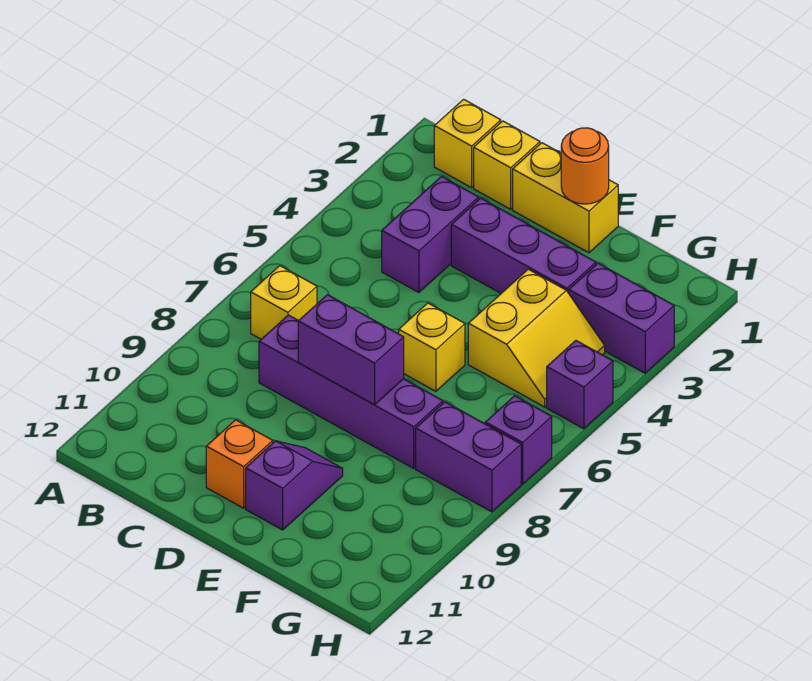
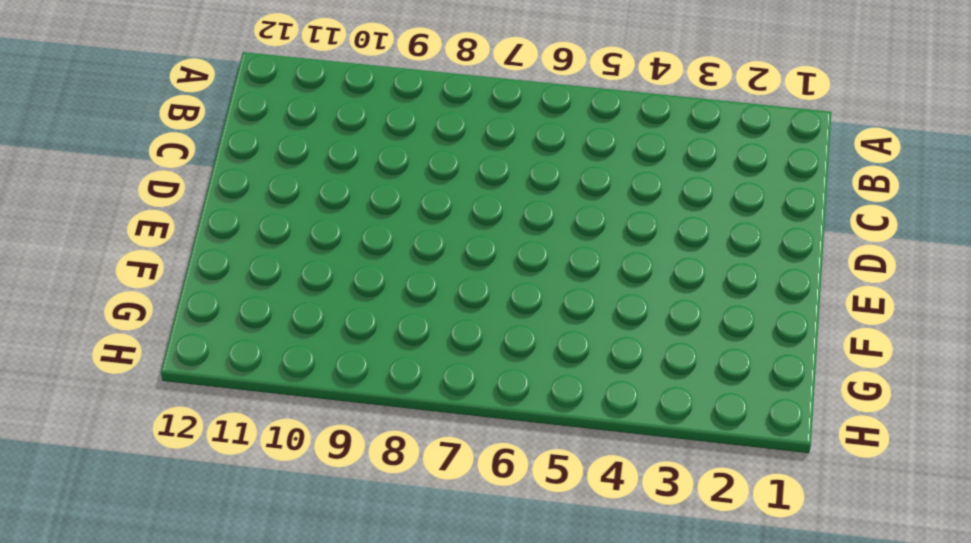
none -> yellow brick B1 level 1
none -> yellow brick B7 level 1
none -> yellow brick C1 level 1

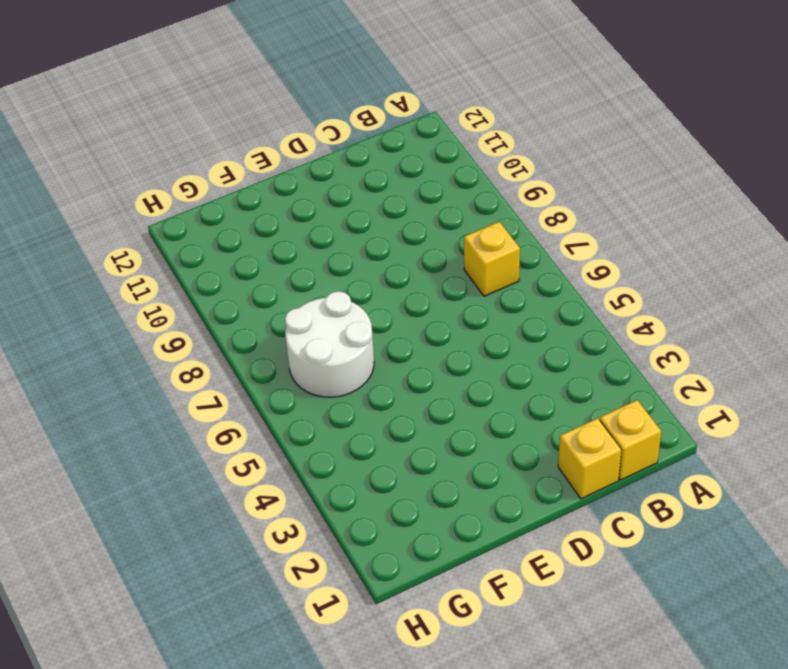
white round brick F6:G7 level 1 -> none
none -> purple brick C3:C4 level 1
none -> purple brick C8:F8 level 1
none -> yellow brick D1:E1 level 1

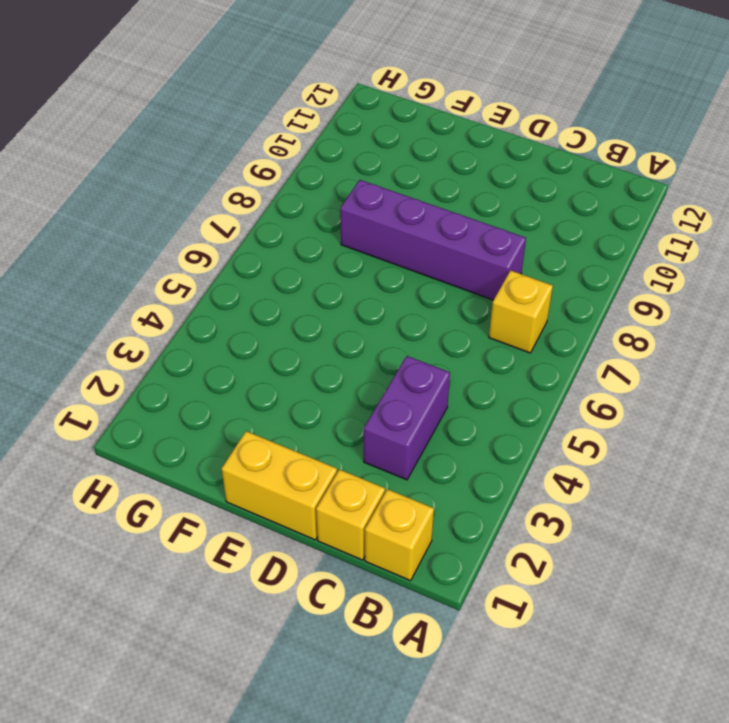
none -> purple brick D3:F3 level 1
none -> orange brick D11 level 1
none -> yellow brick E6 level 1

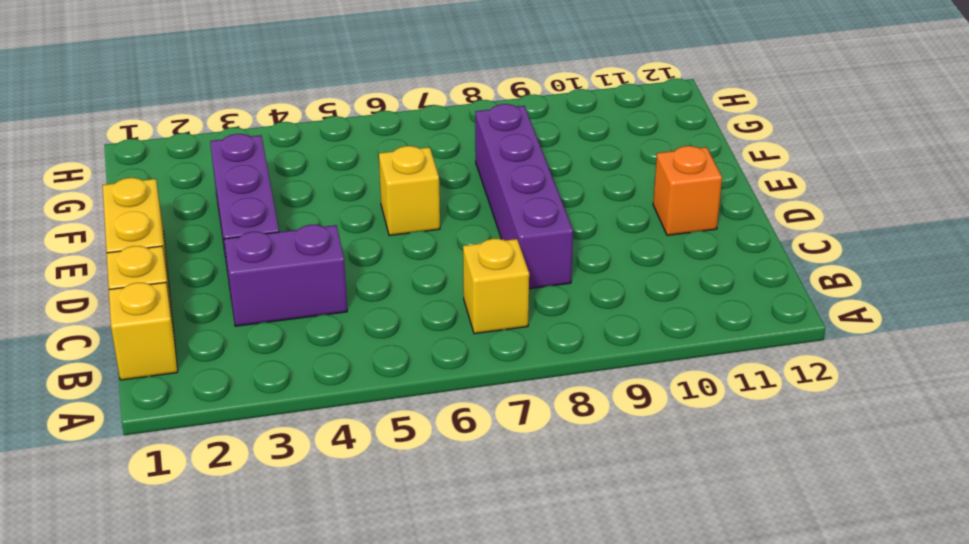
none -> purple slope E10:E11 level 1 top 11
none -> yellow slope F4:G5 level 1 top F
none -> purple brick G3:H3 level 1

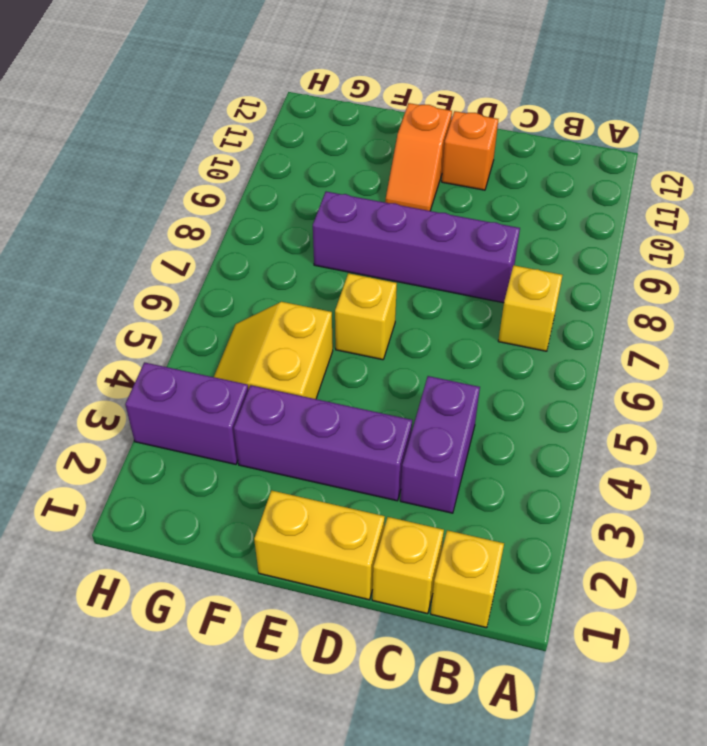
orange slope E10:E11 level 1 top 11 -> purple slope E10:E11 level 1 top 11
none -> purple brick G8:H8 level 1
none -> purple brick H5 level 1
none -> purple brick H7 level 1

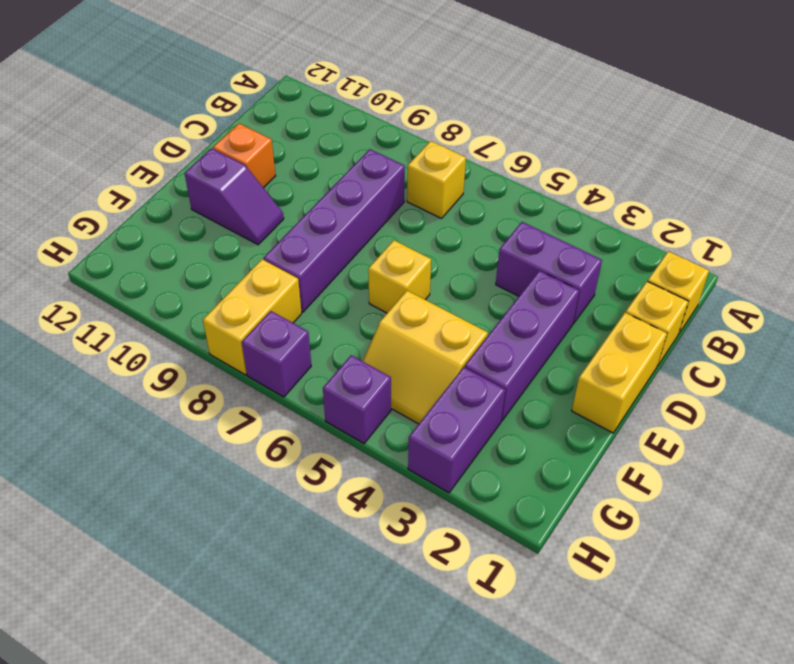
yellow brick G8:H8 level 1 -> purple brick G8:H8 level 1
none -> purple brick D8:E8 level 2
none -> orange round brick E1 level 2

